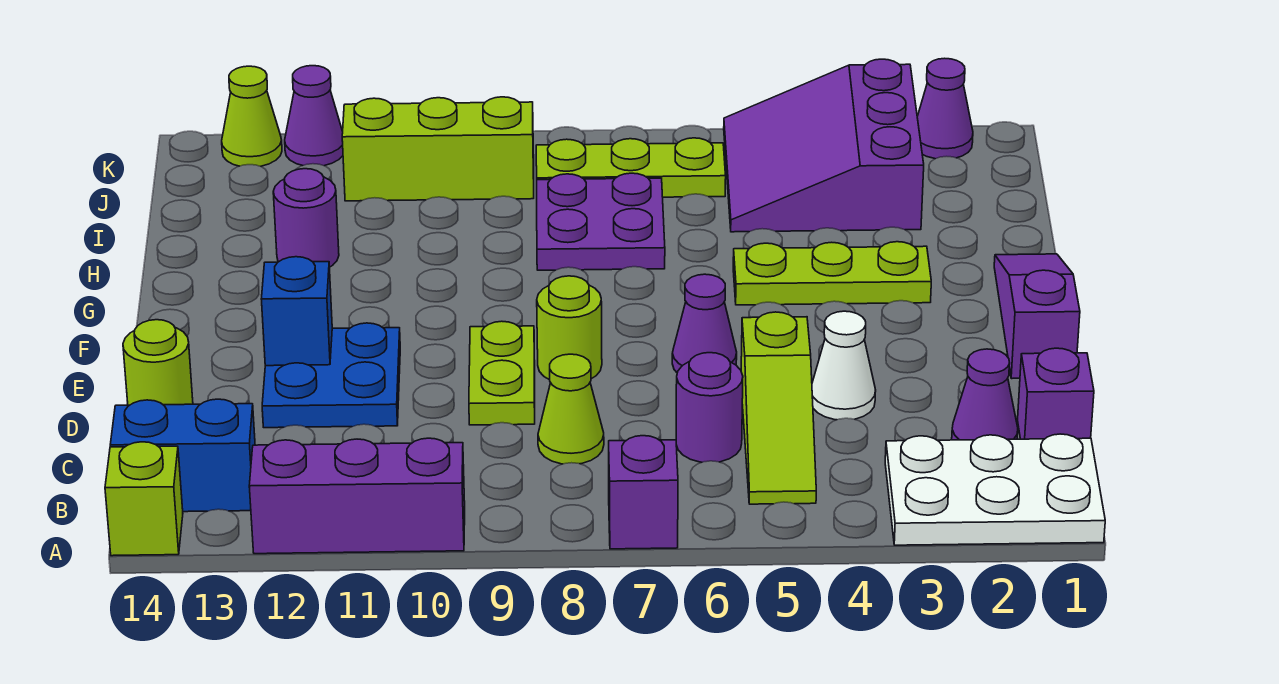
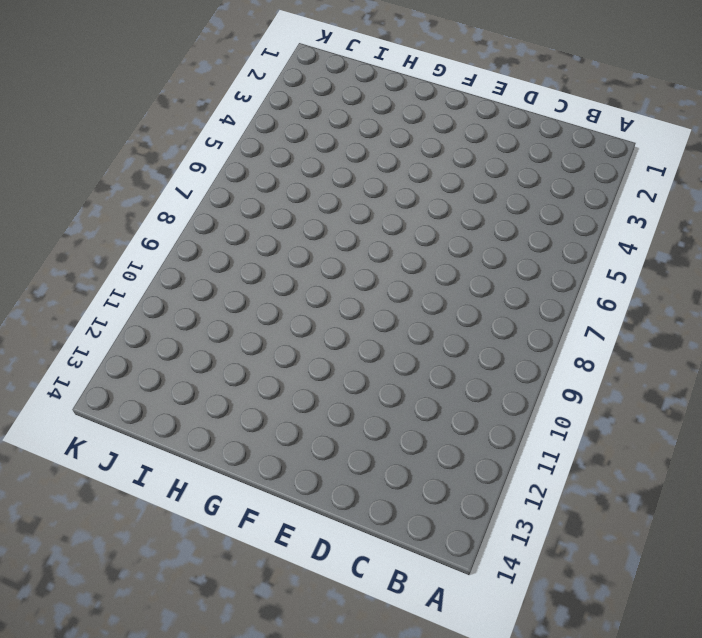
none -> white plate A1:B3 level 1
none -> purple brick A7 level 1
none -> purple brick A10:A12 level 1

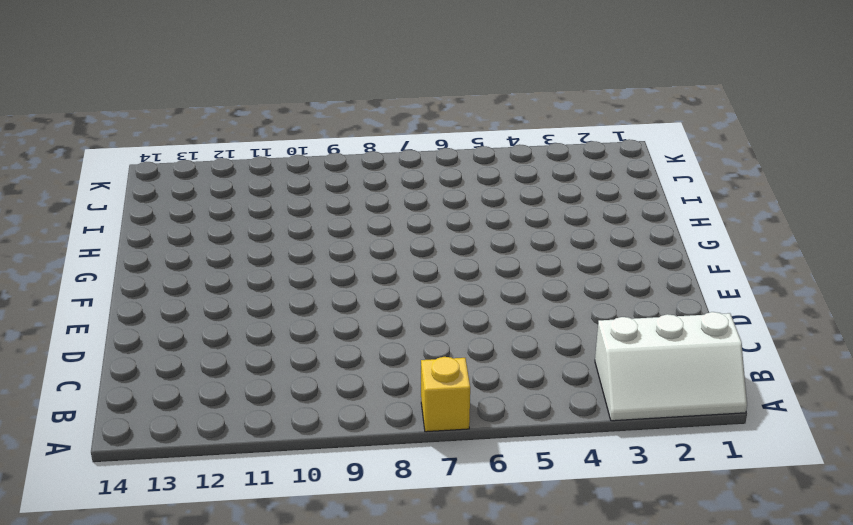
white slope A1:B3 level 1 top B -> white plate A1:B3 level 1
yellow brick A7 level 1 -> purple brick A7 level 1
none -> purple brick A10:A12 level 1
none -> lime brick A14 level 1
none -> lime slope B5:D5 level 1 top D

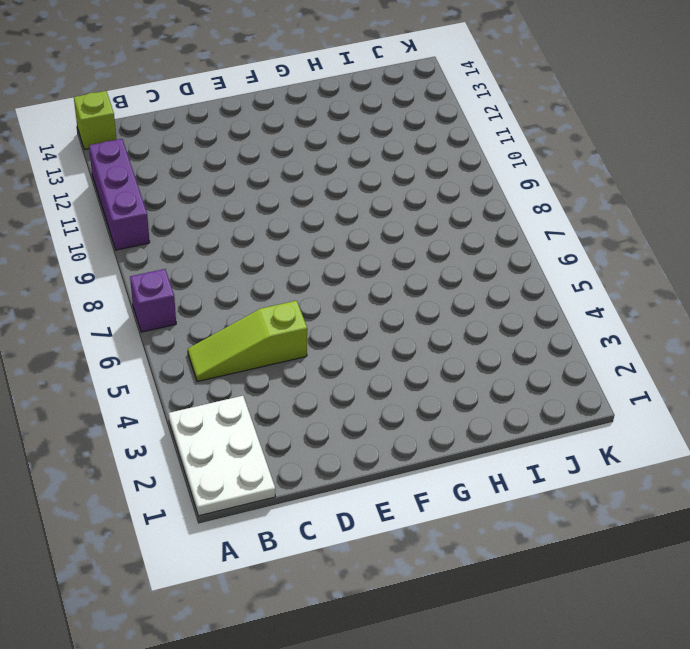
none -> blue brick B13:B14 level 1
none -> purple brick C1 level 1
none -> purple cone C2 level 1

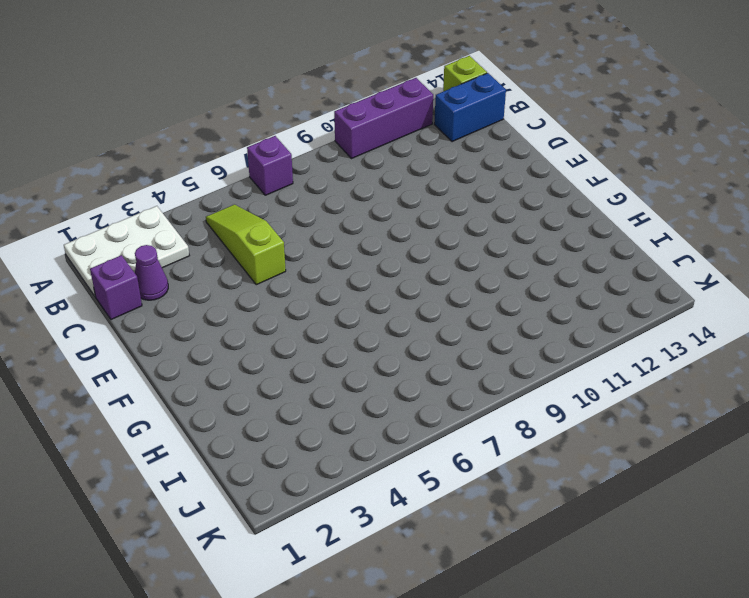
none -> purple round brick C6 level 1
none -> lime cone C8 level 1
none -> white cone D4 level 1

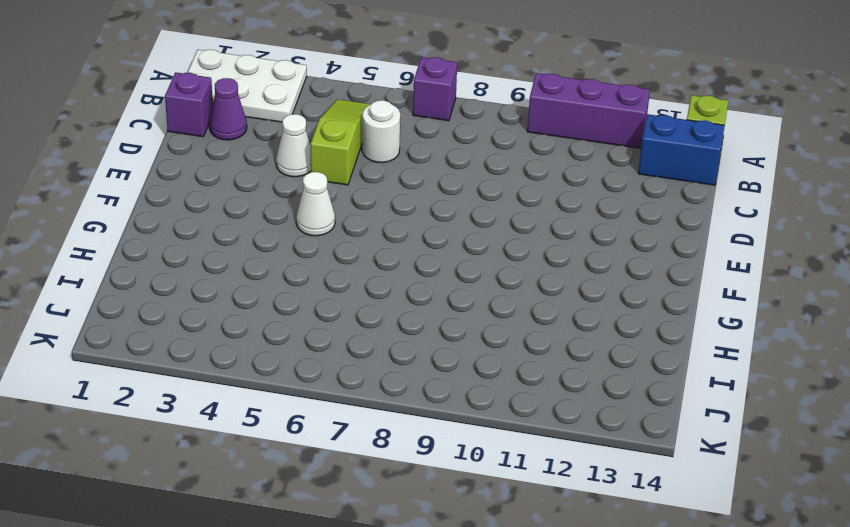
white round brick C6 level 1 -> purple round brick C6 level 1
white cone F5 level 1 -> none
none -> lime cone C8 level 1
none -> lime plate D9:E9 level 1
none -> blue plate D11:E12 level 1

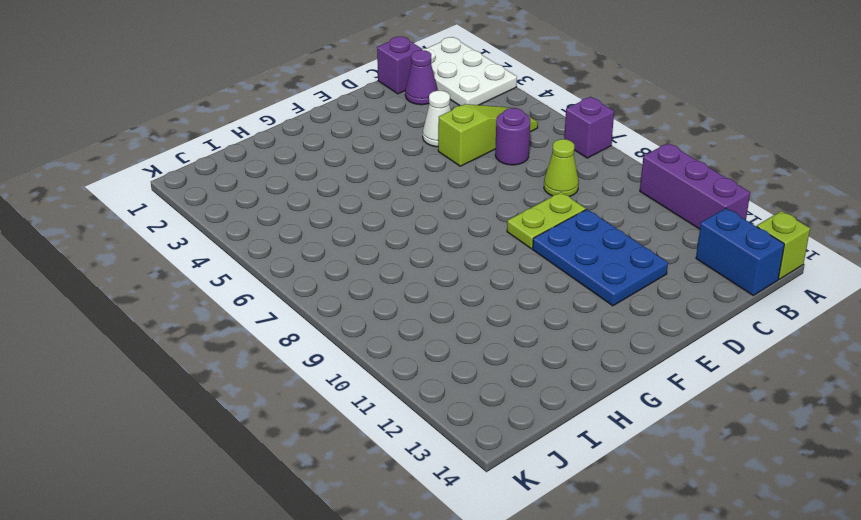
blue plate D10:E12 level 1 -> blue plate D11:E12 level 1
none -> lime round brick D14 level 1
none -> purple slope E1:G1 level 1 top E
none -> purple cone E6 level 1

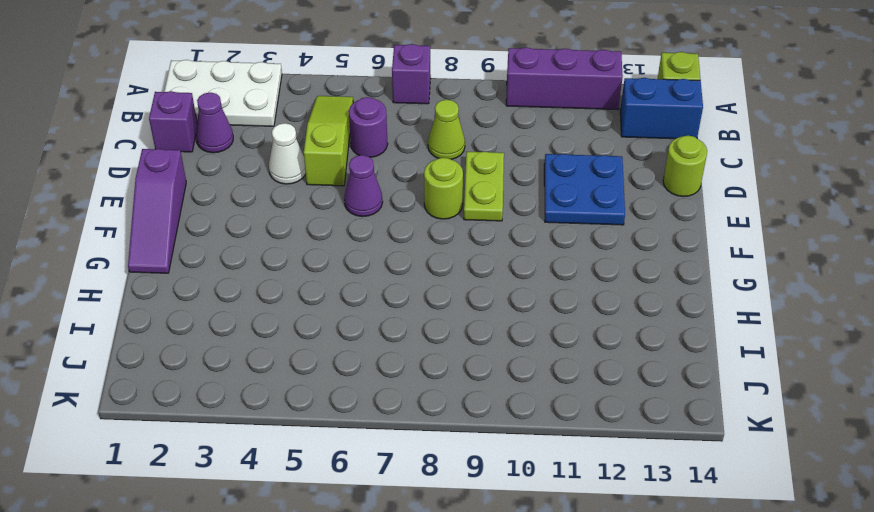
none -> lime plate G3:G5 level 1
none -> purple plate H7:I8 level 1
none -> purple round brick H12 level 1

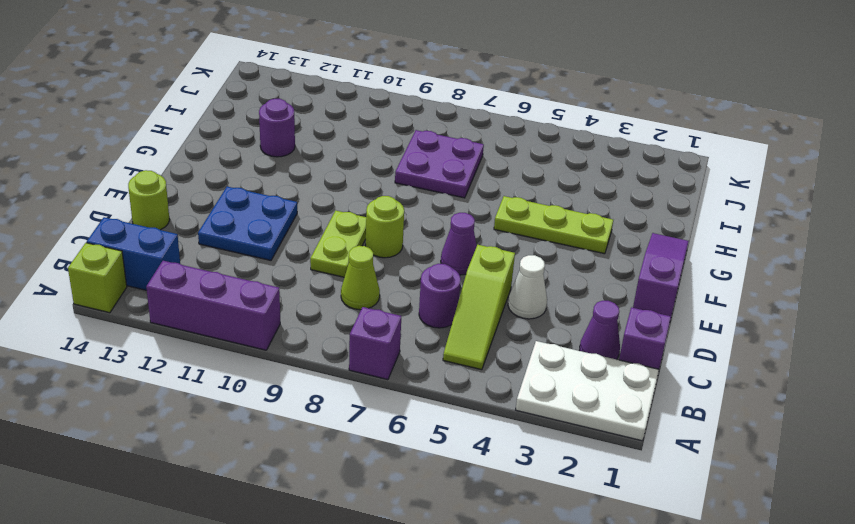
none -> purple slope I3:K5 level 1 top 3
none -> lime plate J6:J8 level 1
none -> lime brick J9:J11 level 1

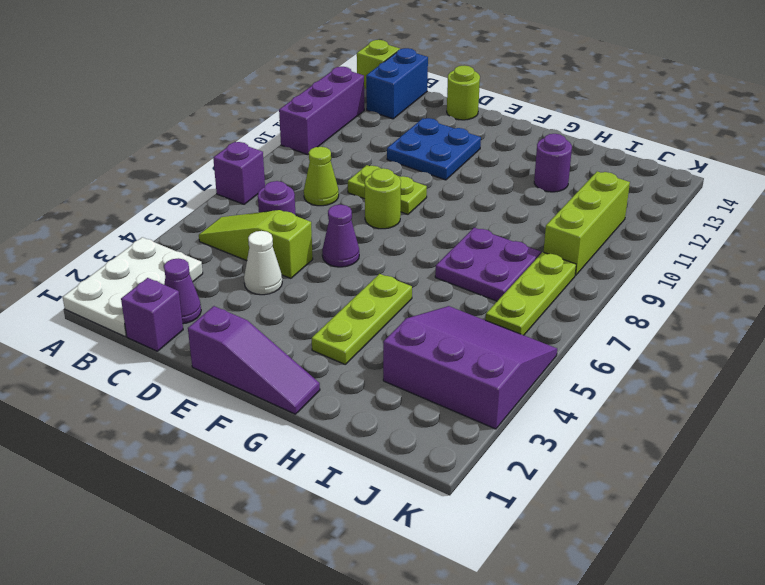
none -> purple cone K2 level 1
none -> purple cone K12 level 1
none -> lime cone K13 level 1

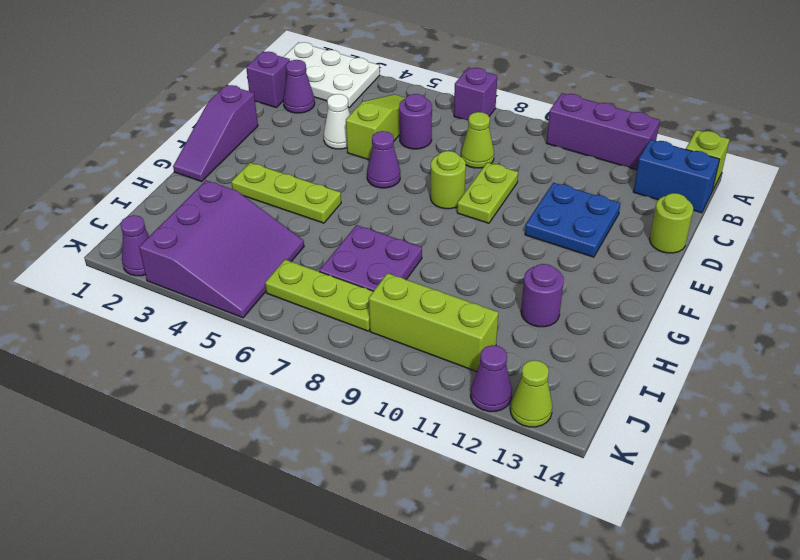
none -> blue brick E12 level 2

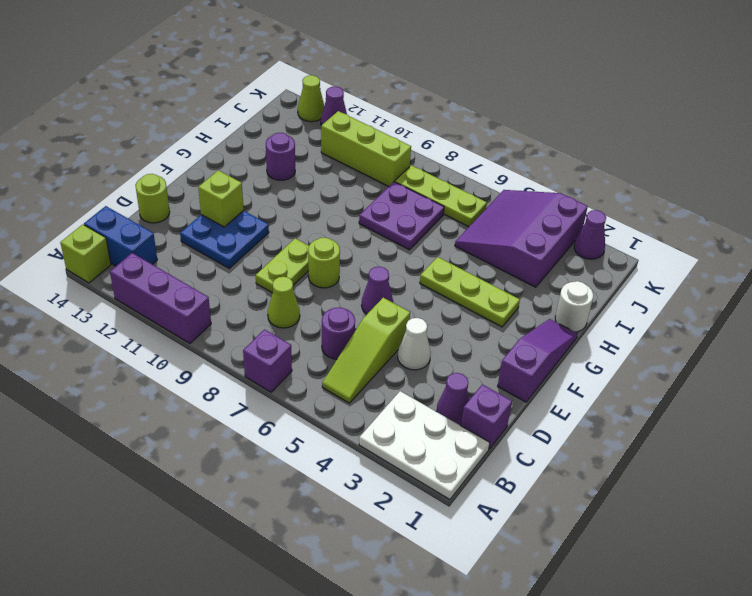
lime brick E12 level 2 -> blue brick E12 level 2
white round brick H1 level 1 -> none

